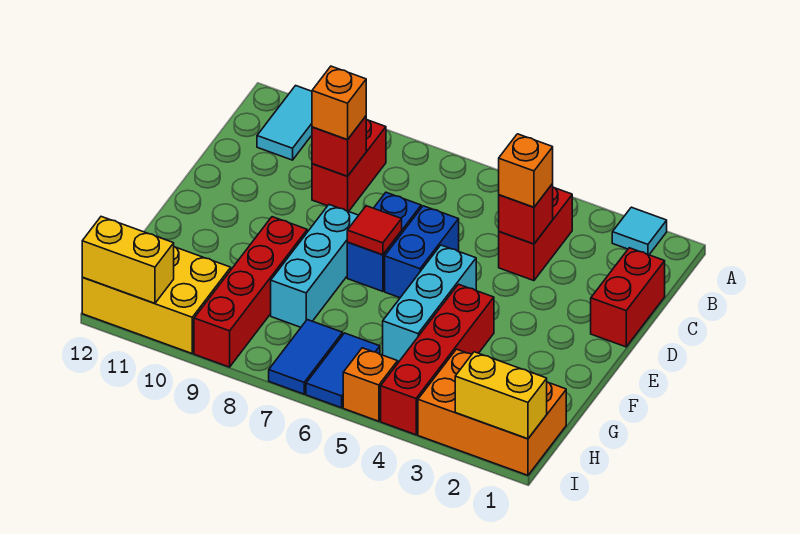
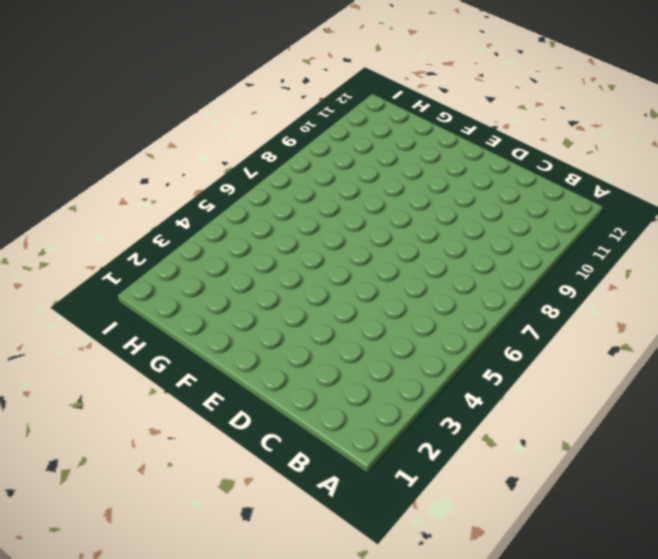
none -> cyan tile A2 level 1
none -> cyan tile A11:B11 level 1
none -> red brick B4:C4 level 1

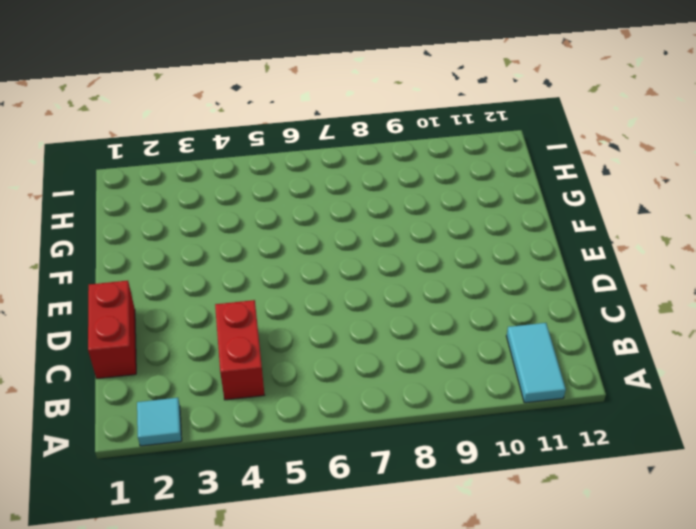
none -> red brick B9:C9 level 1
none -> blue brick D6:E6 level 1
none -> blue brick D7:E7 level 1

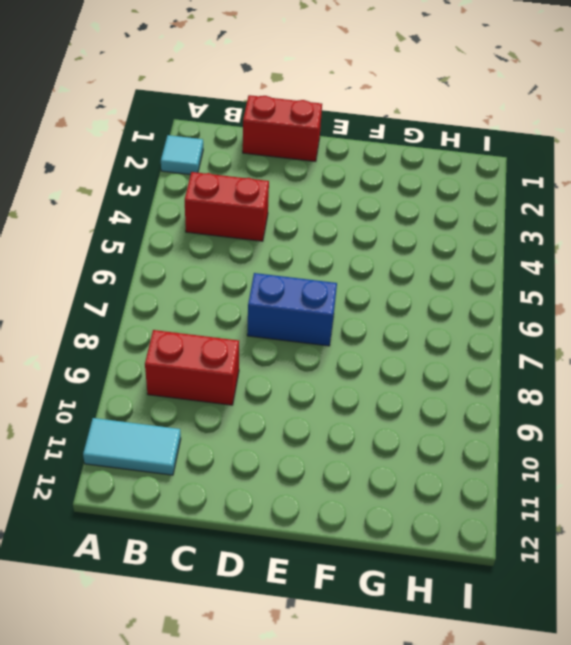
none -> blue brick D6:E6 level 1
none -> cyan brick E5:G5 level 1
none -> cyan brick E8:G8 level 1

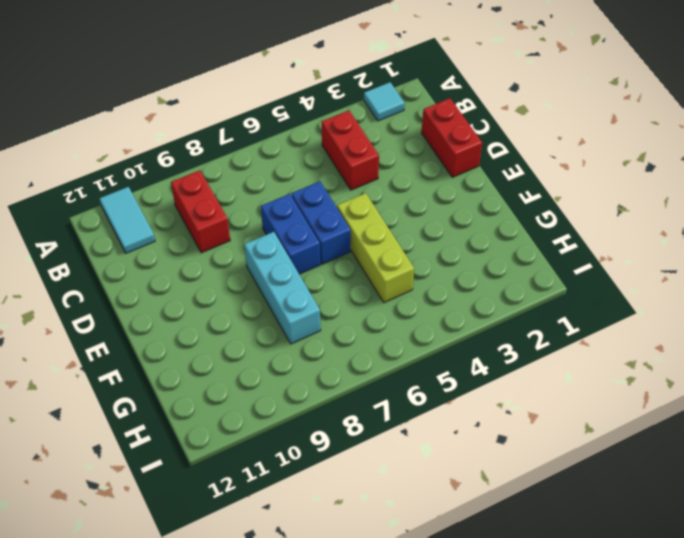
lime brick E5:G5 level 1 -> cyan brick E5:G5 level 1
none -> red brick F4:I4 level 1
none -> red brick F9:I9 level 1
none -> orange brick H1:I3 level 1

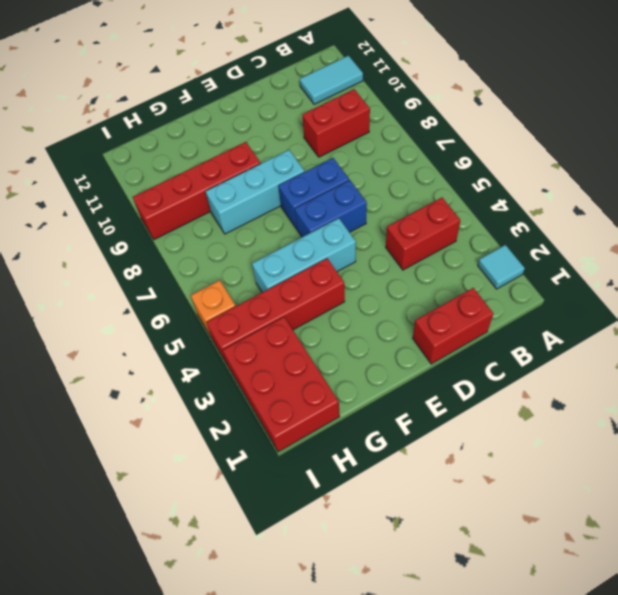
red brick H1:I3 level 1 -> orange brick H1:I3 level 1
none -> blue tile H6:I6 level 1
none -> blue tile H7:I7 level 1
none -> yellow brick H10:I12 level 1

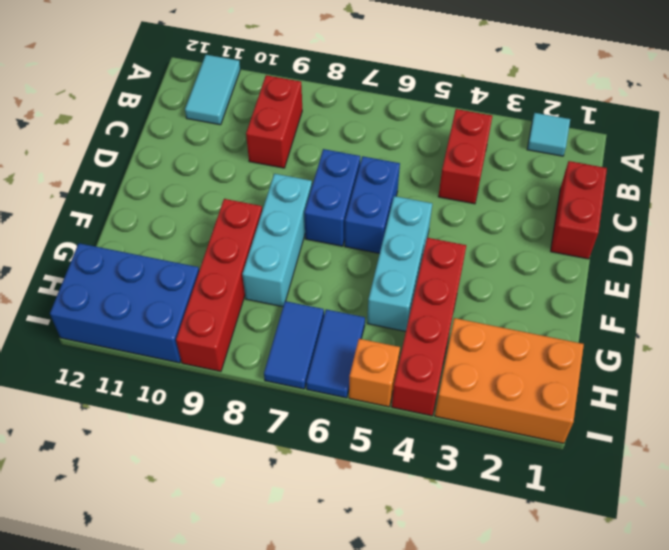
blue brick H10:I12 level 1 -> yellow brick H10:I12 level 1
none -> red brick C4 level 2
none -> red brick C9 level 2
none -> red tile E7 level 2

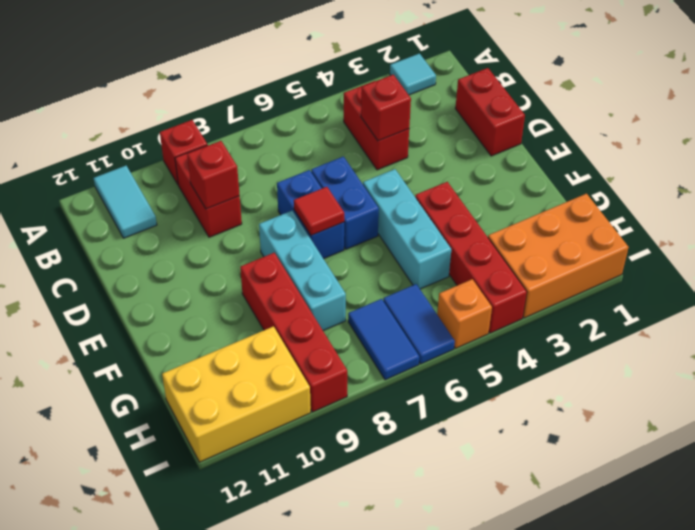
red brick A9 level 1 -> none
none -> yellow brick I1:I2 level 2
none -> yellow brick I11:I12 level 2
none -> orange brick C4 level 3

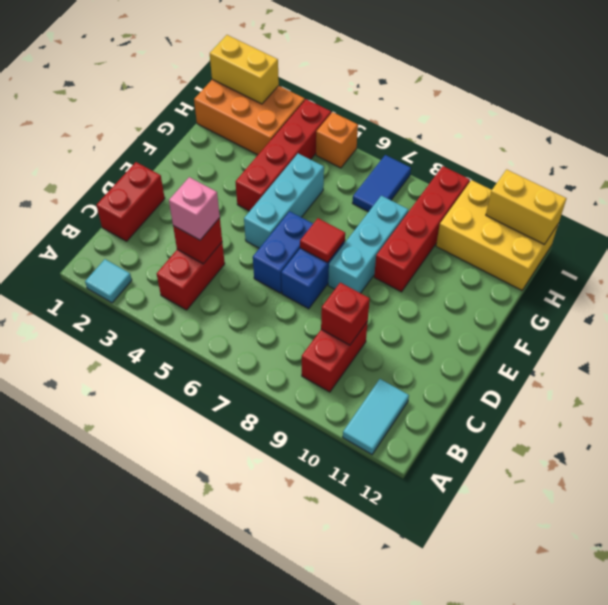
pink brick C4 level 3 -> orange brick C4 level 3
none -> blue tile H6:I6 level 1
none -> orange brick C9 level 3

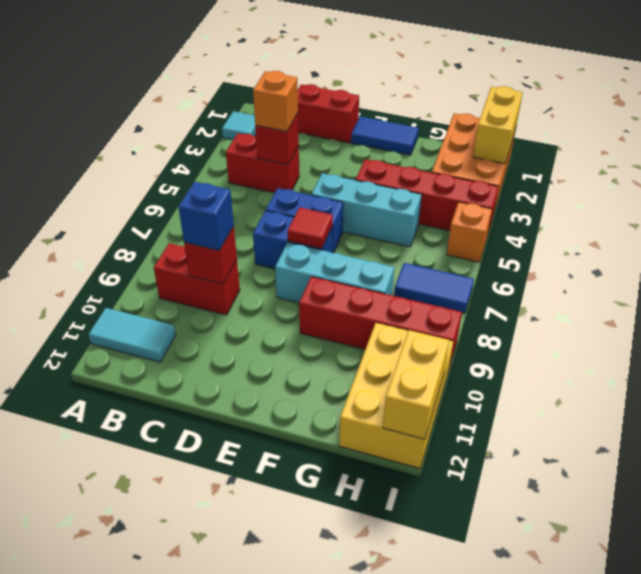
blue brick C9 level 3 -> orange brick C9 level 3
blue tile E1:F1 level 1 -> blue tile H6:I6 level 1

